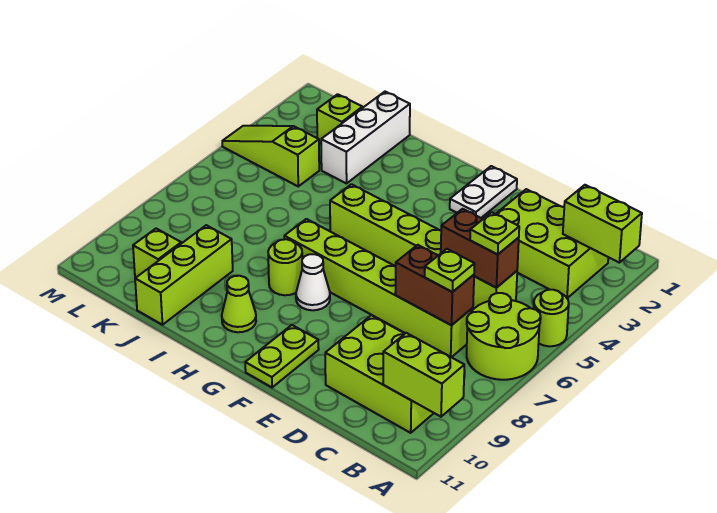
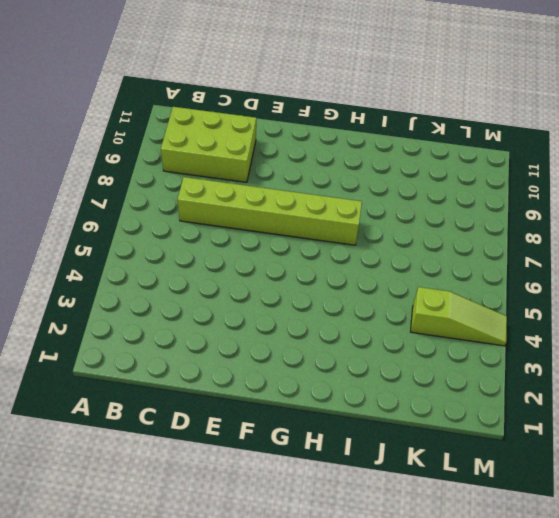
none -> lime round brick A5 level 1
none -> lime round brick A6:B7 level 1
none -> lime brick B2:D3 level 1

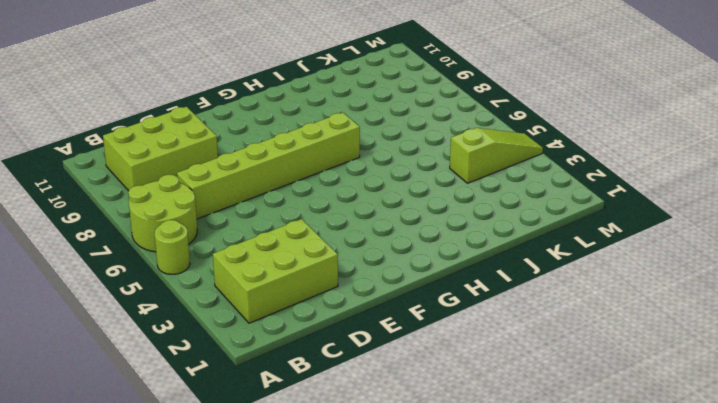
none -> lime brick C5:H5 level 1
none -> white plate F1:F2 level 1
none -> lime plate F10:F11 level 1

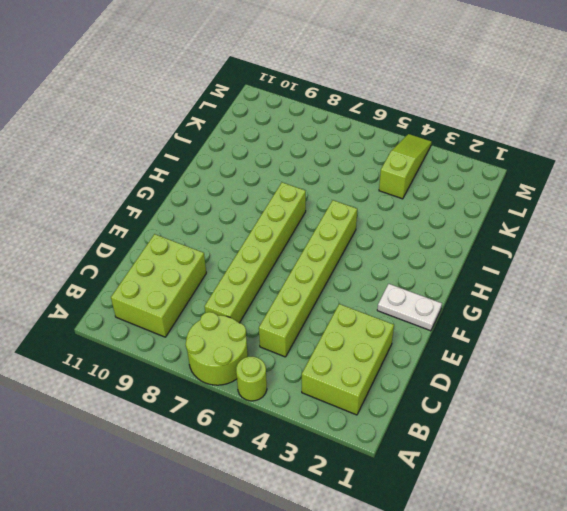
none -> lime plate F10:F11 level 1
none -> white cone G8 level 1
none -> lime round brick H8 level 1

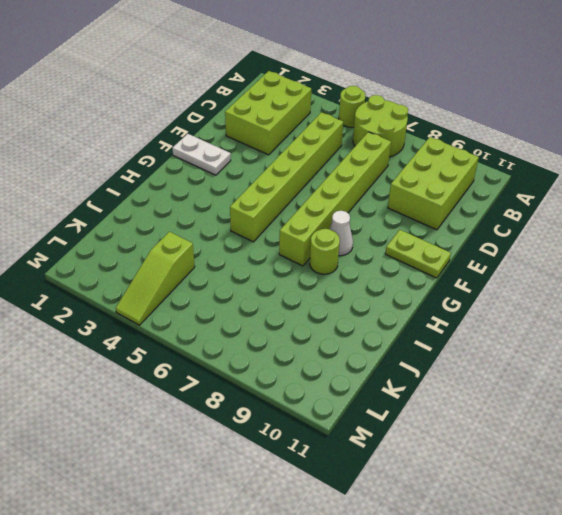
none -> lime cone H10 level 1
none -> white brick J1:J3 level 1
none -> lime brick J9:J11 level 1

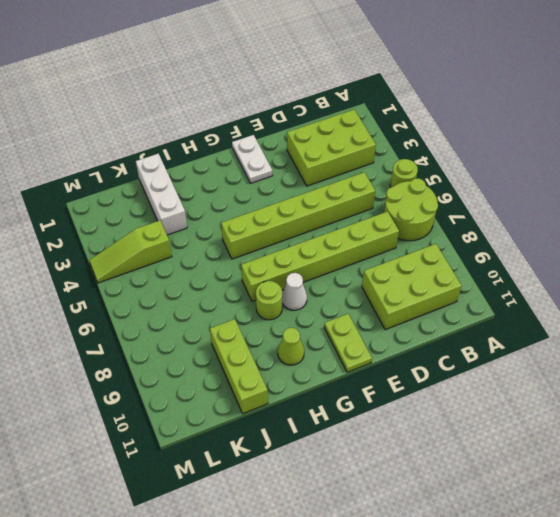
none -> lime brick K2 level 1
none -> lime brick K10 level 1
none -> lime brick A2:B2 level 2

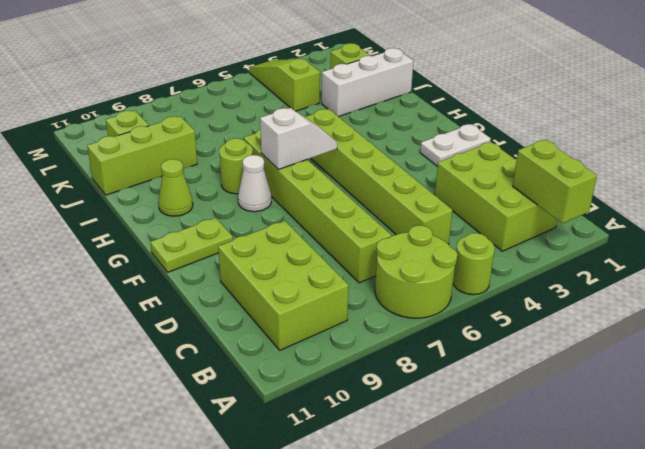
white slope G6:G7 level 2 top 7 -> none
none -> lime brick A10:B10 level 2
none -> brown brick C5:D5 level 2
none -> brown brick C7:D7 level 2

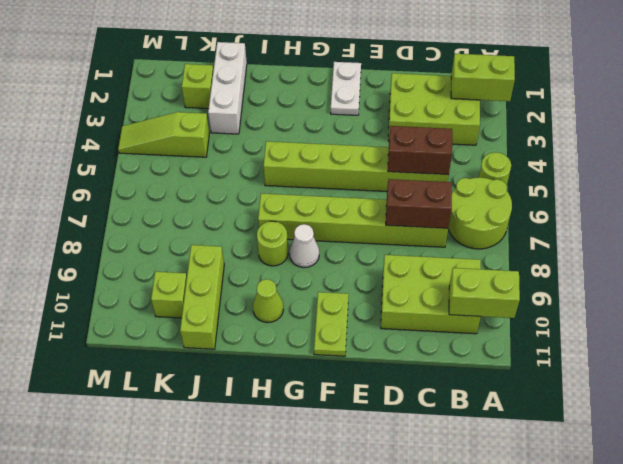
none -> lime plate C5 level 3
none -> lime plate C7 level 3

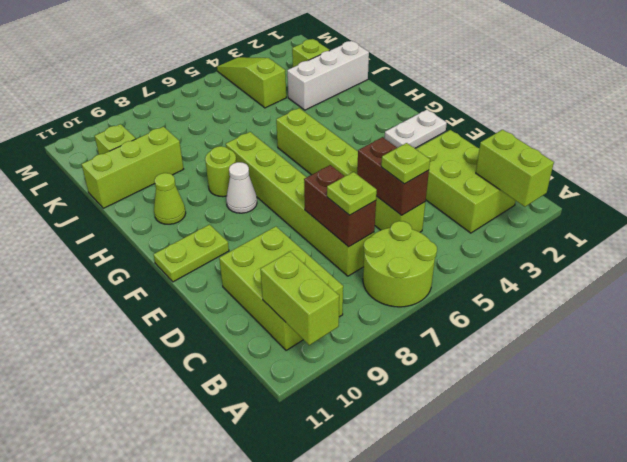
none -> lime round brick A5 level 1

